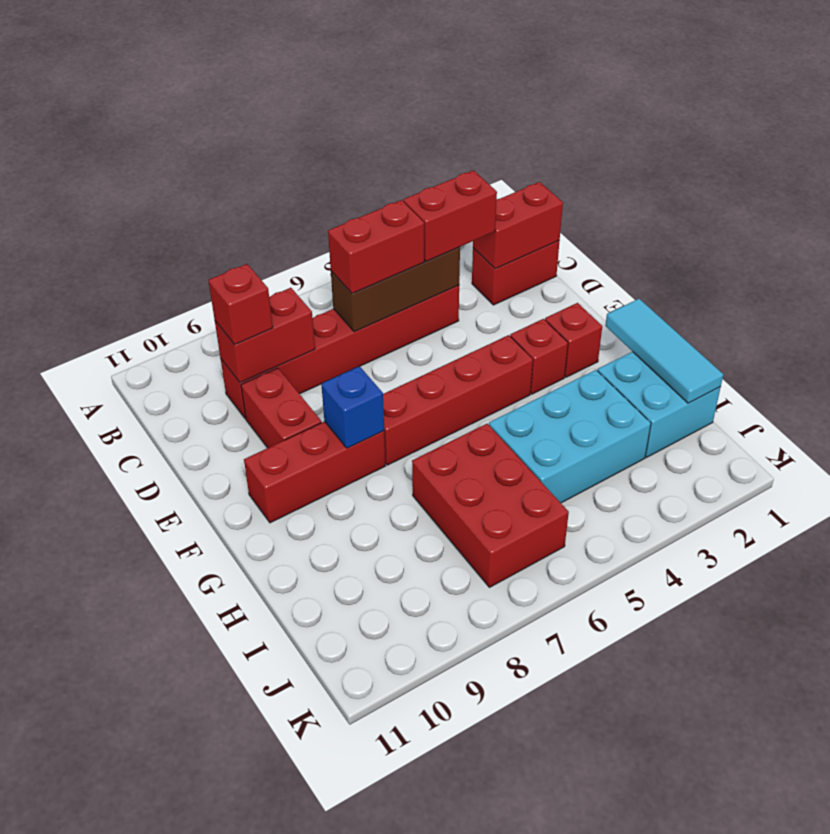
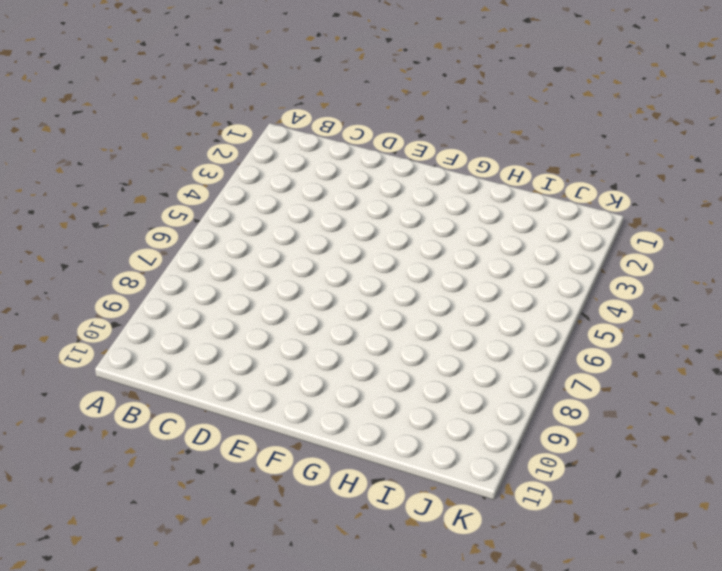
none -> red brick C1:C2 level 1
none -> red brick C4:C9 level 1
none -> red brick D9:E9 level 1

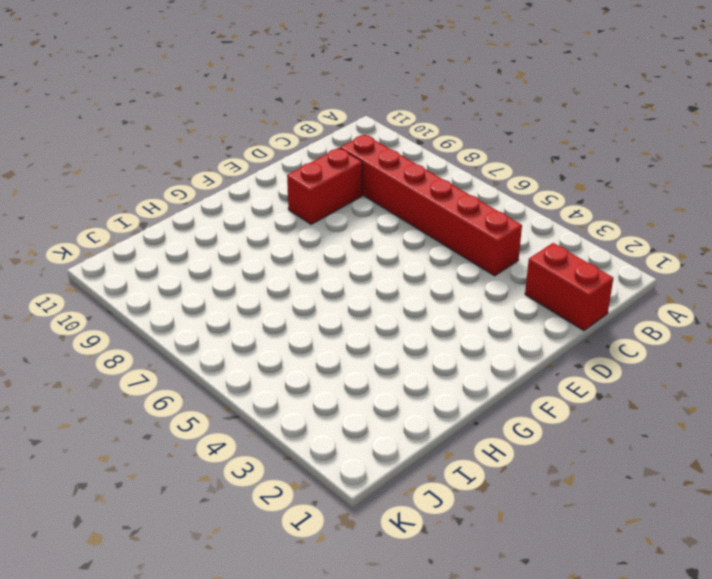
none -> red brick F2 level 1
none -> red brick F3 level 1
none -> red brick F4:F7 level 1

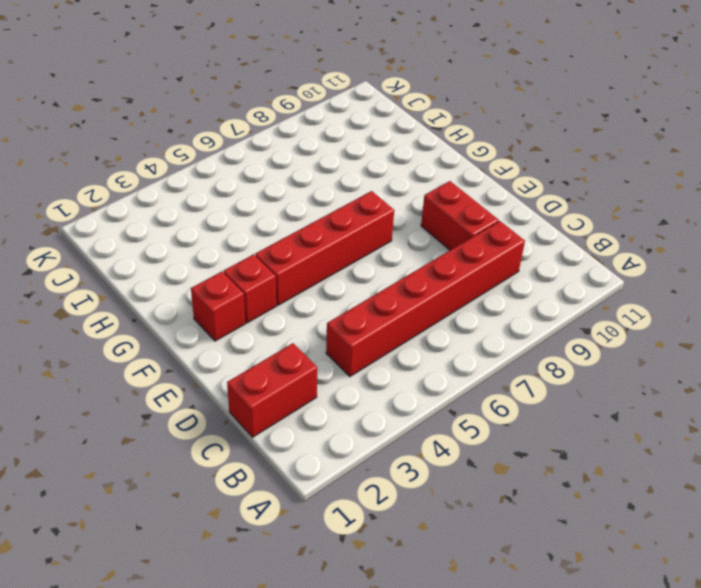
none -> red brick F8:F10 level 1
none -> cyan brick H1:I2 level 1
none -> cyan brick H3:I5 level 1

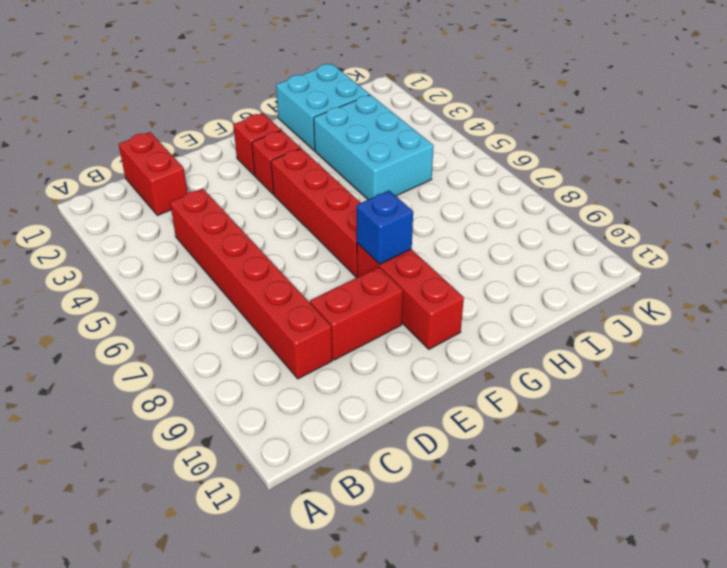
none -> red brick H6:J7 level 1
none -> red brick C1:C2 level 2
none -> brown brick C4:C6 level 2

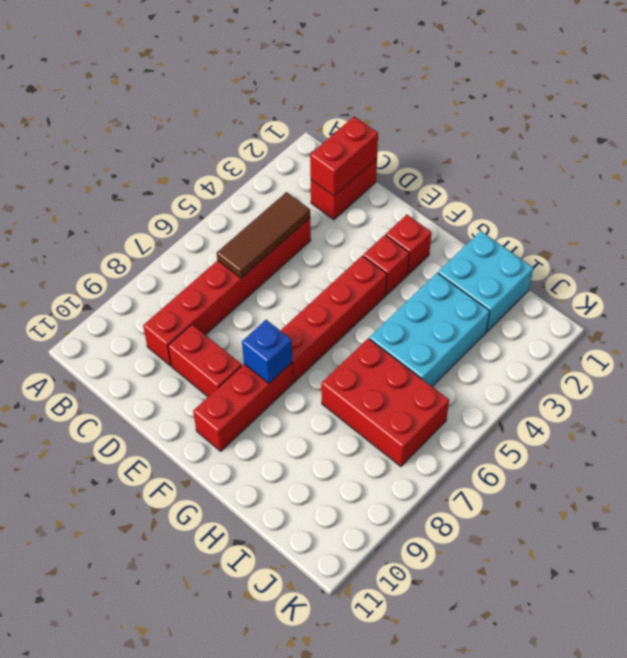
brown tile C4:C6 level 2 -> brown brick C4:C6 level 2
none -> red brick C8:C9 level 2
none -> cyan tile G1:I1 level 2
none -> red brick C3:C4 level 3

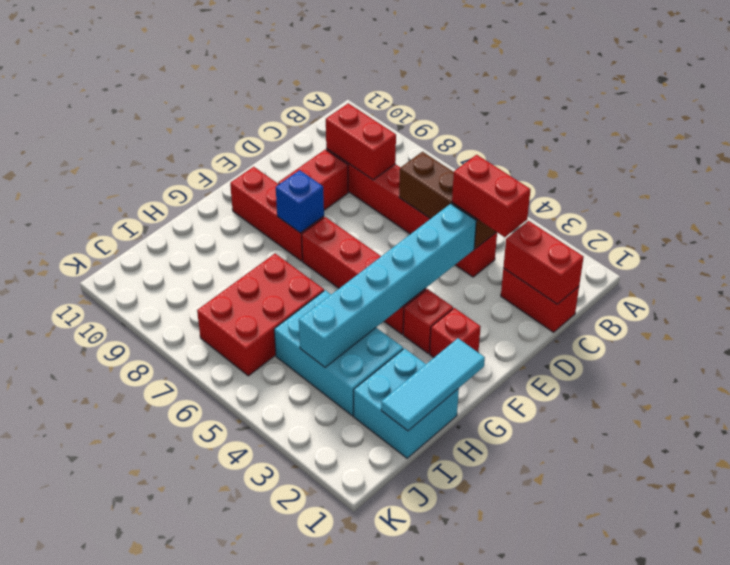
cyan brick D4:I4 level 2 -> none
none -> red brick C5:C6 level 3
none -> red brick C9 level 3

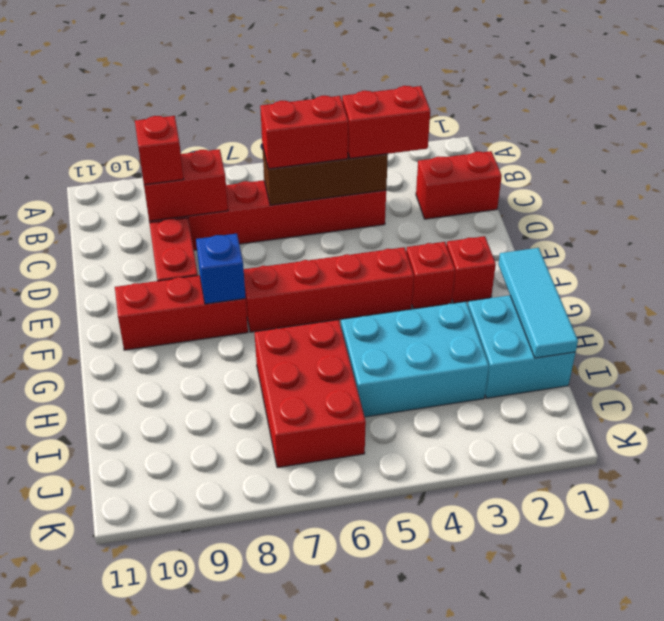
none -> red brick C1:C2 level 2

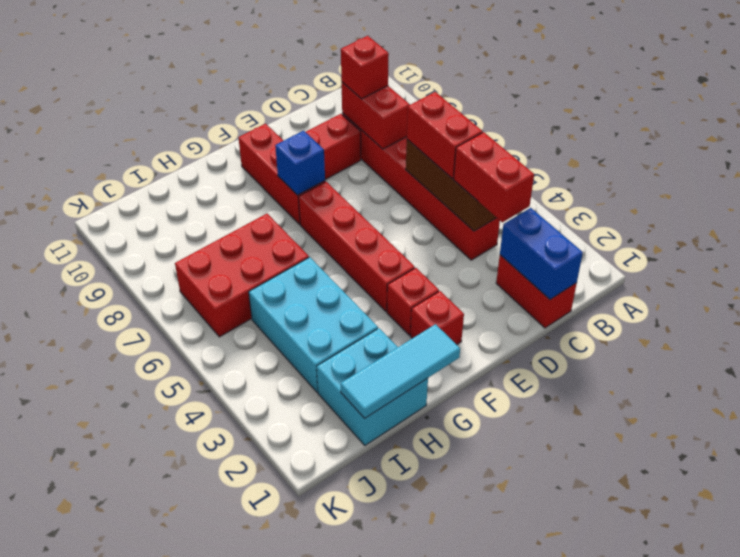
blue brick C1:C2 level 2 -> red brick C1:C2 level 2

